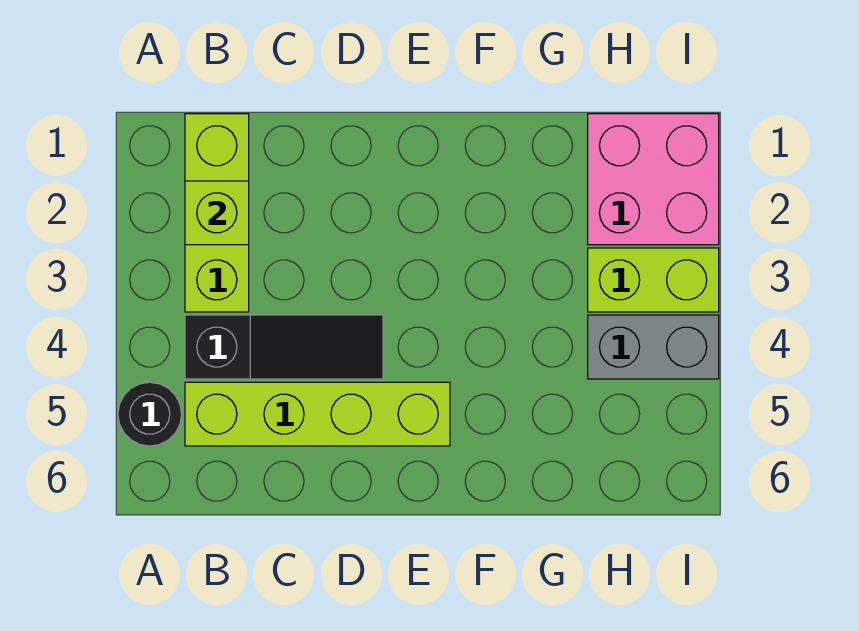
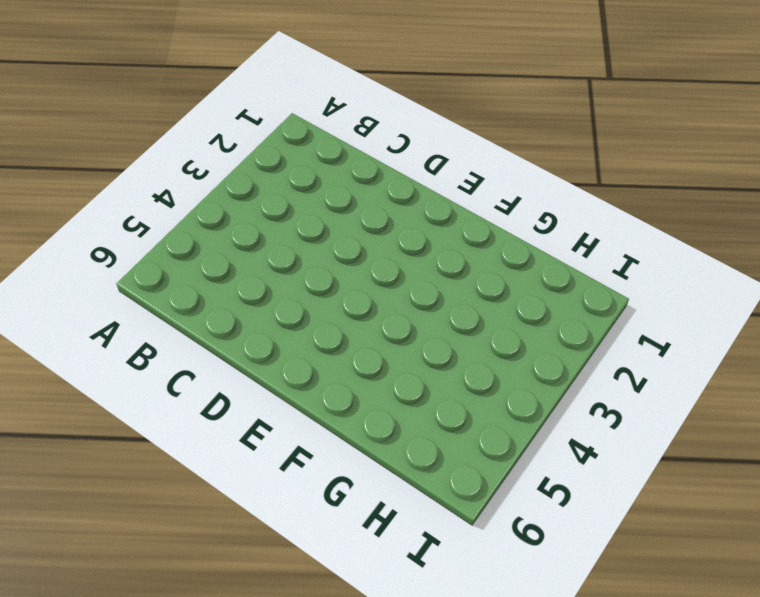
none -> black round brick A5 level 1
none -> lime brick B1:B3 level 1

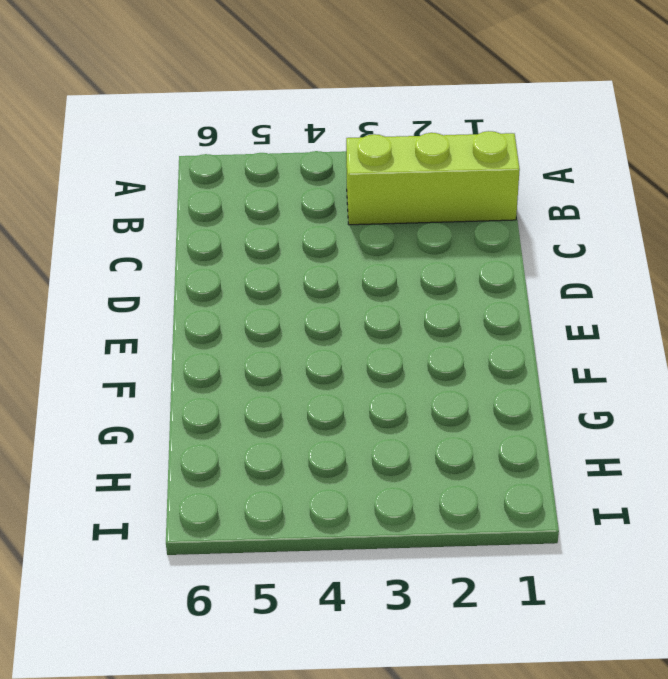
none -> black round brick A5 level 1
none -> black slope B4:D4 level 1 top B

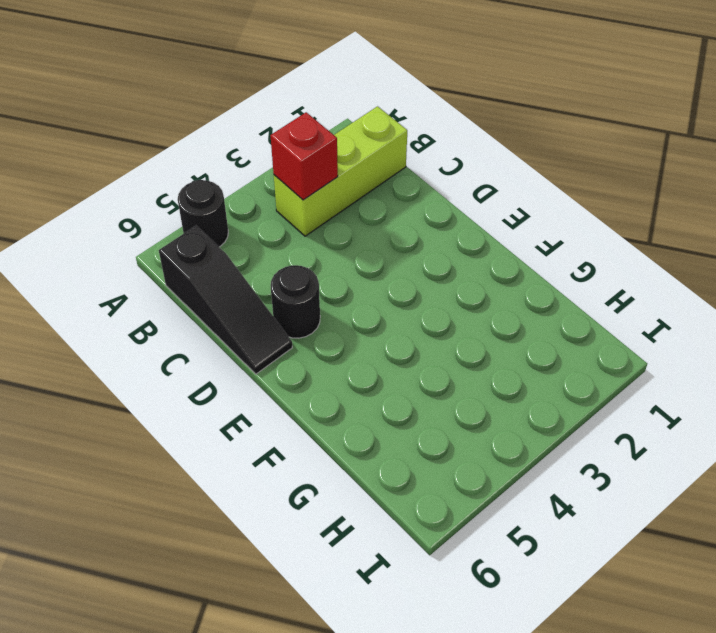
red brick B3 level 2 -> none
black slope B6:D6 level 1 top B -> black slope B4:D4 level 1 top B
black round brick D5 level 1 -> lime brick B5:E5 level 1
none -> pink brick H1:I2 level 1
none -> lime brick H3:I3 level 1

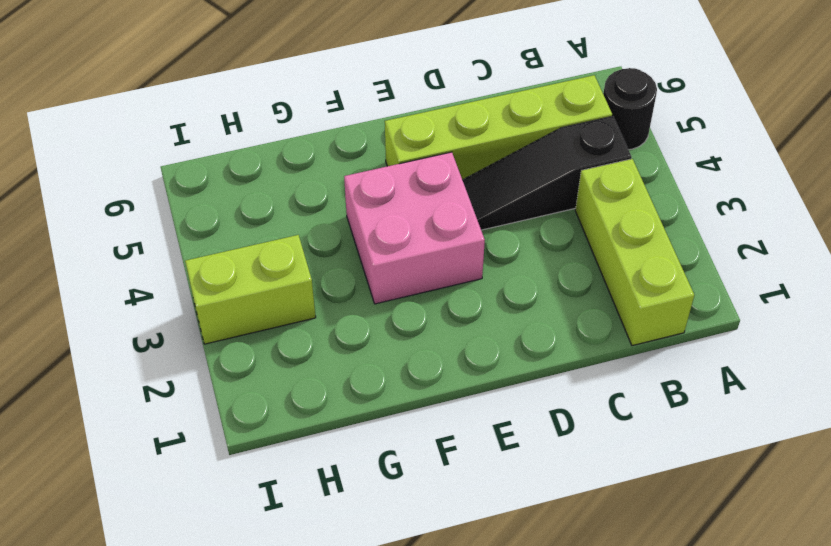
pink brick E3:F4 level 1 -> pink brick H1:I2 level 1
none -> grey brick H4:I4 level 1
none -> lime brick B2 level 2

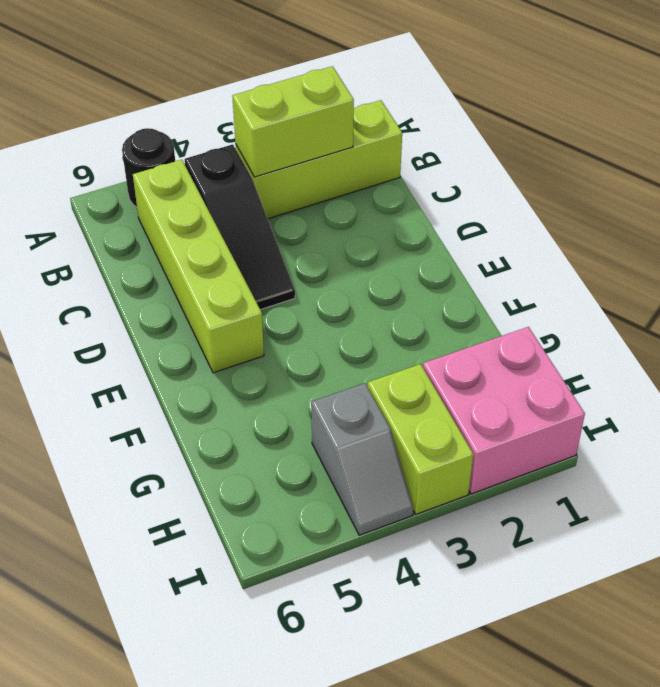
lime brick B2:B3 level 2 -> lime brick B2 level 2
grey slope H4:I4 level 1 top H -> grey brick H4:I4 level 1

